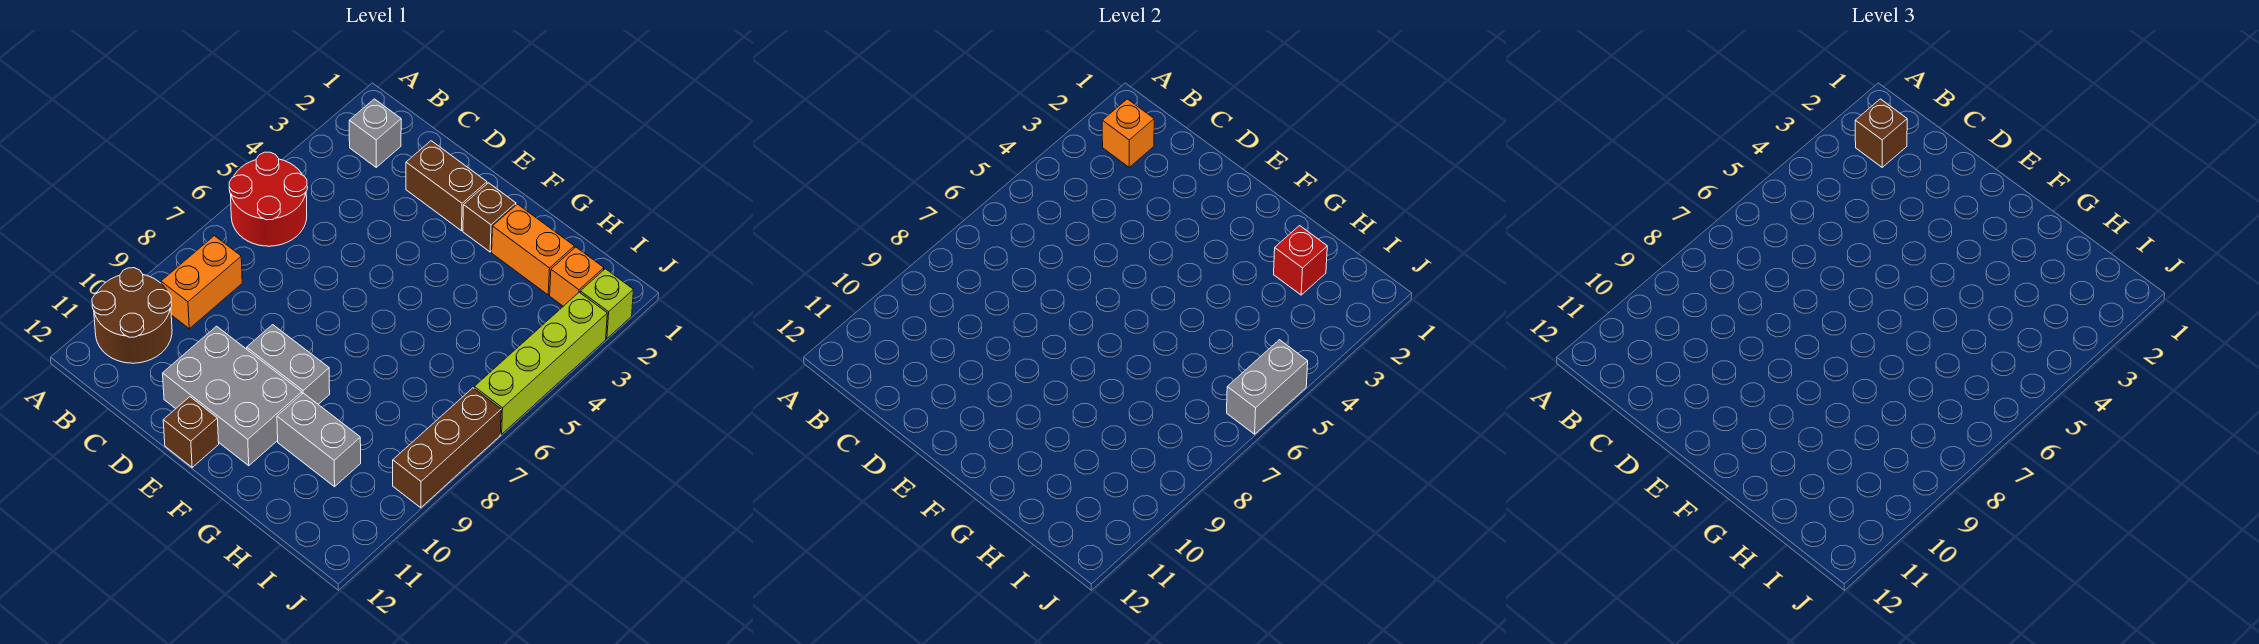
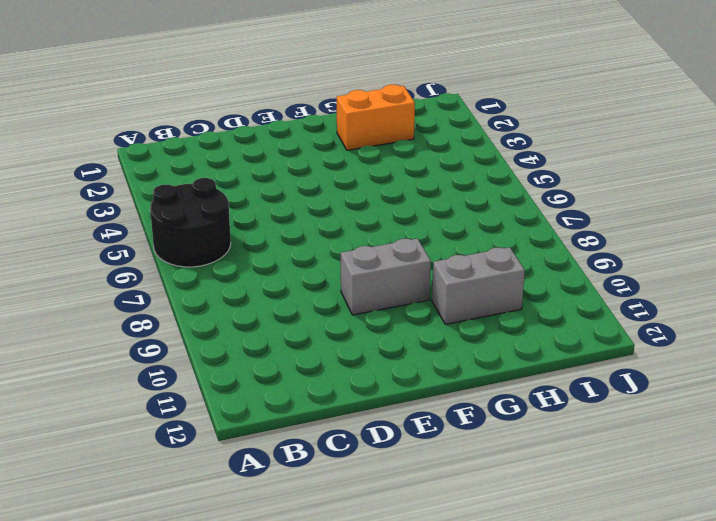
black round brick A5:B6 level 1 -> red round brick A5:B6 level 1
none -> brown round brick A10:B11 level 1
none -> grey brick B2 level 1
none -> orange brick B8:B9 level 1

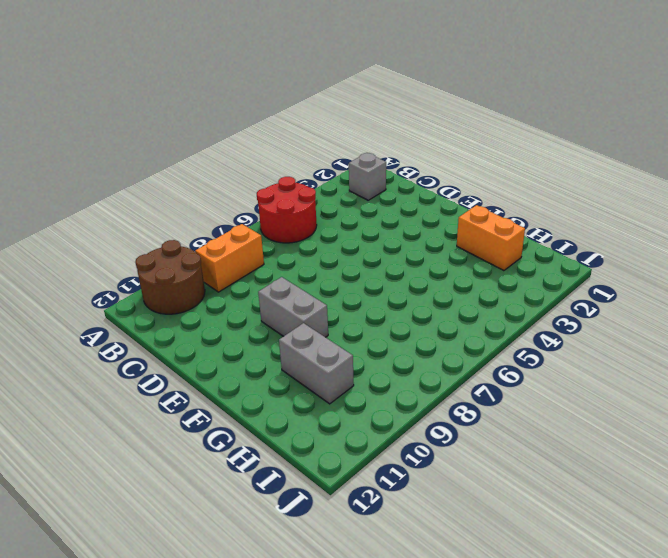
none -> brown brick D2:E2 level 1
none -> grey brick D10:F11 level 1
none -> brown brick E12 level 1

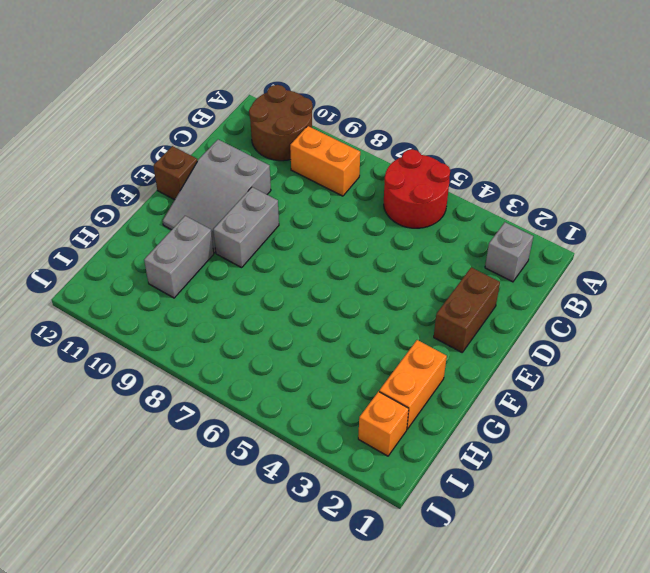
grey slope D10:F11 level 1 top D -> grey brick D10:F11 level 1
none -> brown brick F2 level 1
none -> lime brick J2 level 1
none -> lime brick J3:J6 level 1

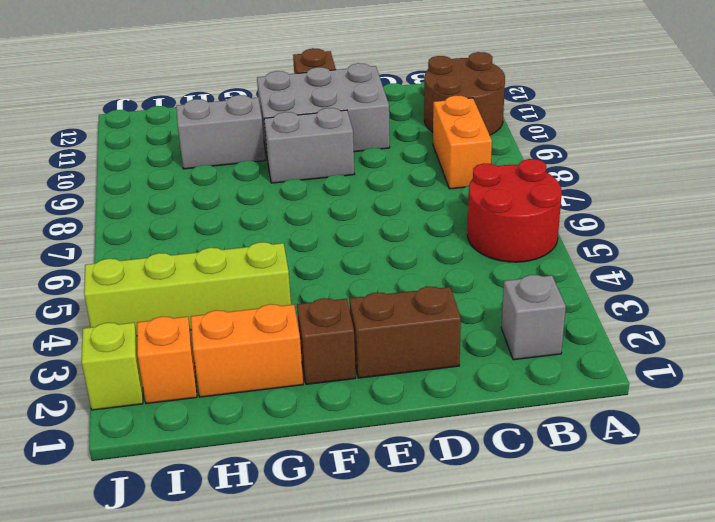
lime brick G4:J4 level 1 -> lime brick J3:J6 level 1
none -> brown brick J7:J9 level 1
none -> orange brick B2 level 2
none -> red brick H2 level 2

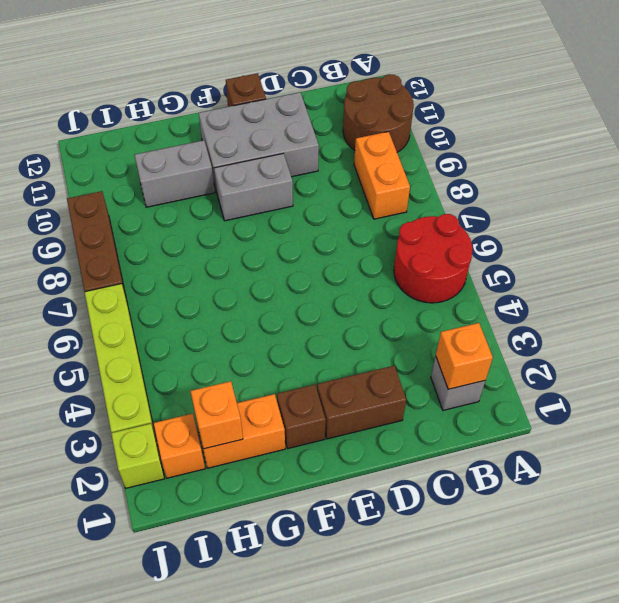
orange brick H2 level 2 -> red brick H2 level 2
none -> grey brick J5:J6 level 2
none -> brown brick B2 level 3

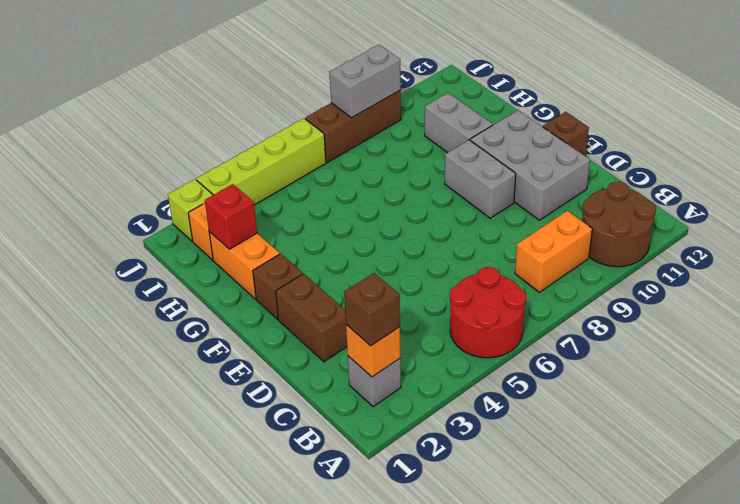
grey brick J8:J9 level 2 -> grey brick J5:J6 level 2

